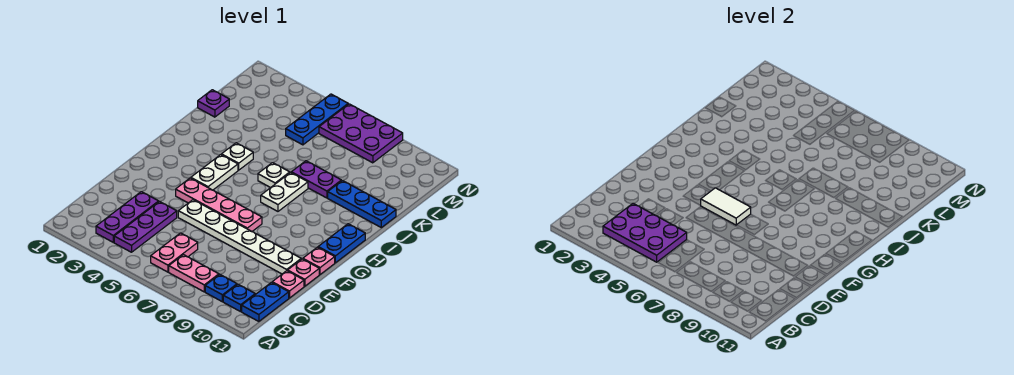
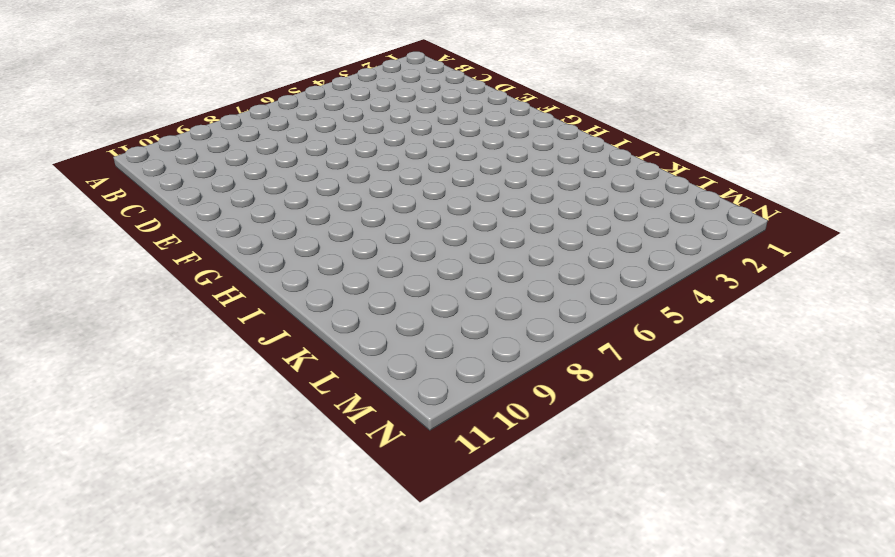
none -> purple plate B3:D3 level 1
none -> purple plate B4:D4 level 1
none -> pink plate B6:C6 level 1

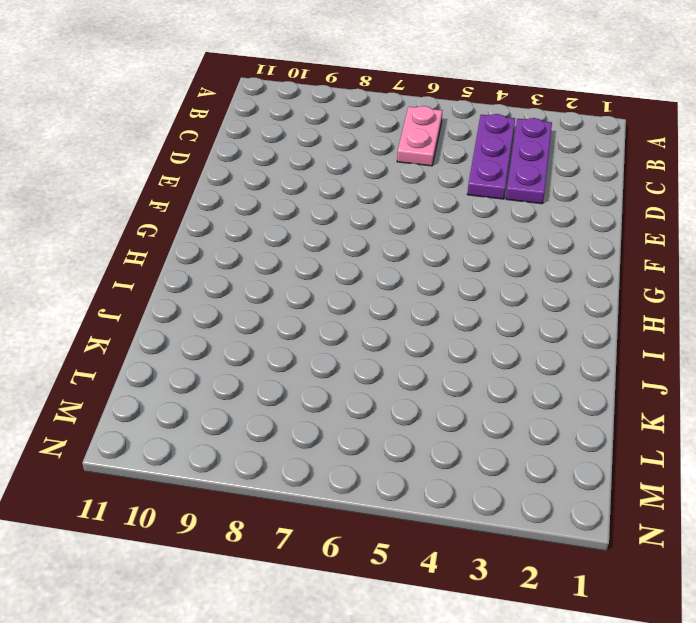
none -> pink plate B7:B8 level 1
none -> blue plate B9 level 1
none -> blue plate B10 level 1

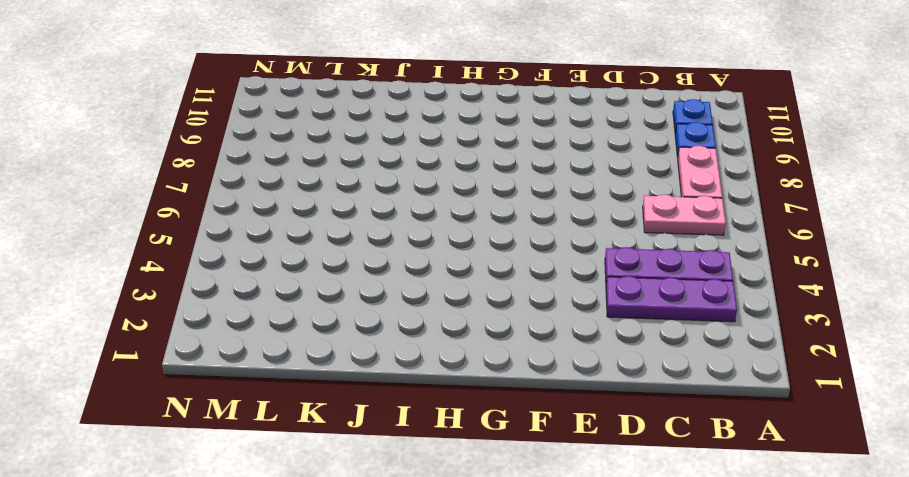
none -> blue plate B11:C11 level 1
none -> pink plate D11 level 1
none -> white plate E5:E10 level 1

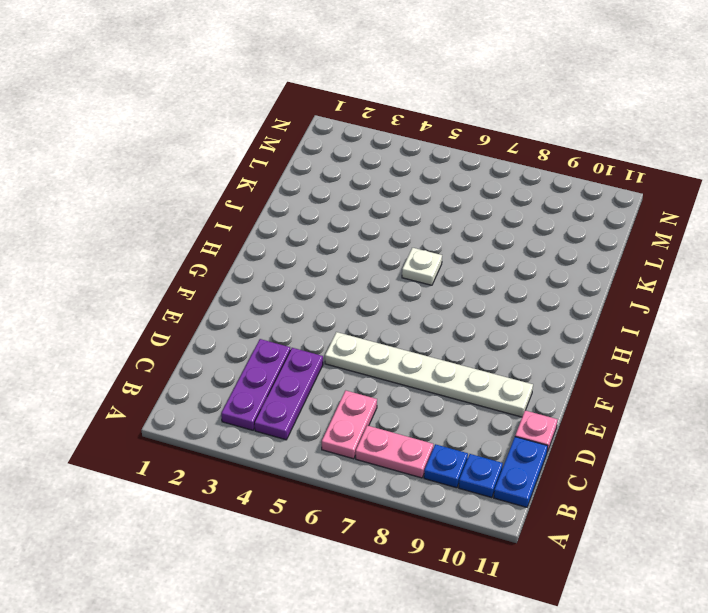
none -> pink plate E11 level 1
none -> pink plate F4:F7 level 1
none -> pink plate F11 level 1

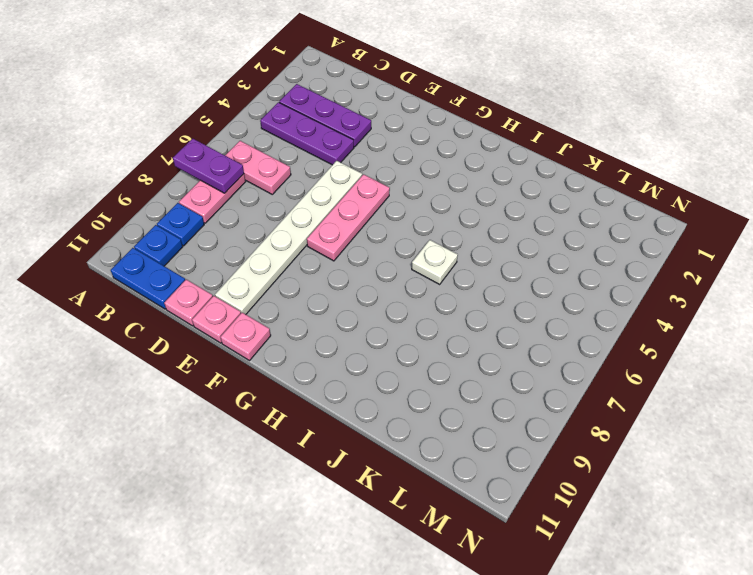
purple plate A7:B7 level 2 -> purple plate J7:J8 level 1
pink plate F5:F7 level 1 -> pink plate F4:F7 level 1
none -> white plate G4:H4 level 1
none -> blue plate G11:H11 level 1
none -> white plate H7:I7 level 1

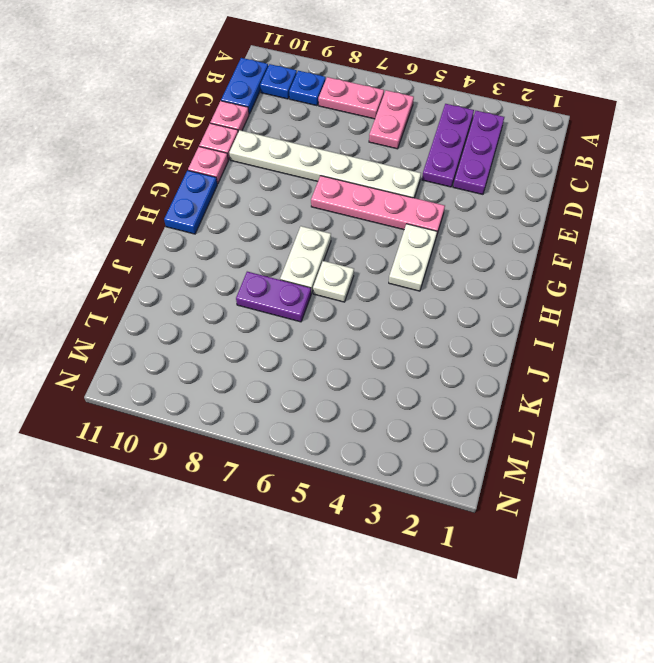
none -> white plate I4 level 1
none -> blue plate J9:J11 level 1
none -> purple plate K1 level 1

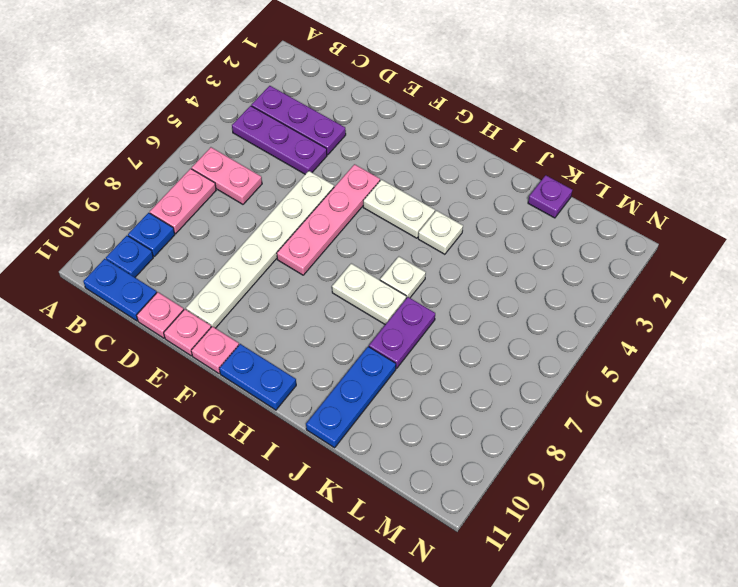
none -> blue plate L5:N5 level 1
none -> purple plate M6:N8 level 1
none -> purple plate B3:C5 level 2

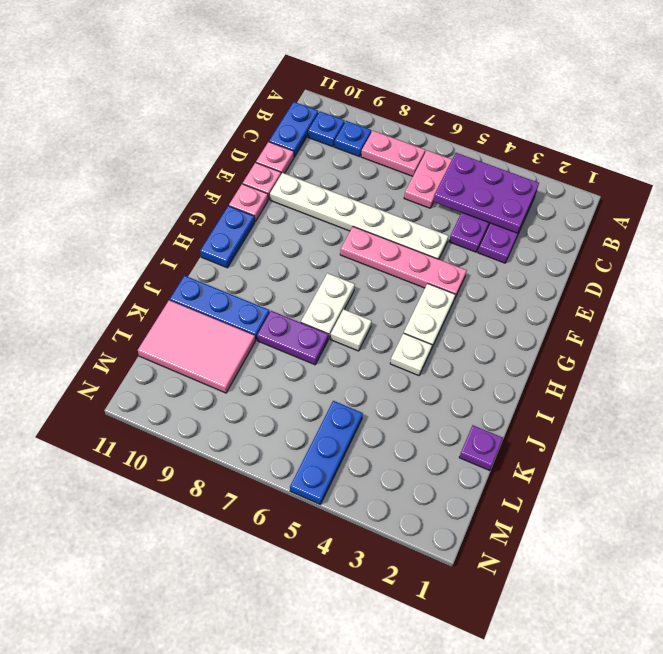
pink tile K9:L11 level 1 -> none
none -> purple plate M6:N8 level 1
none -> white tile F5:F6 level 2

